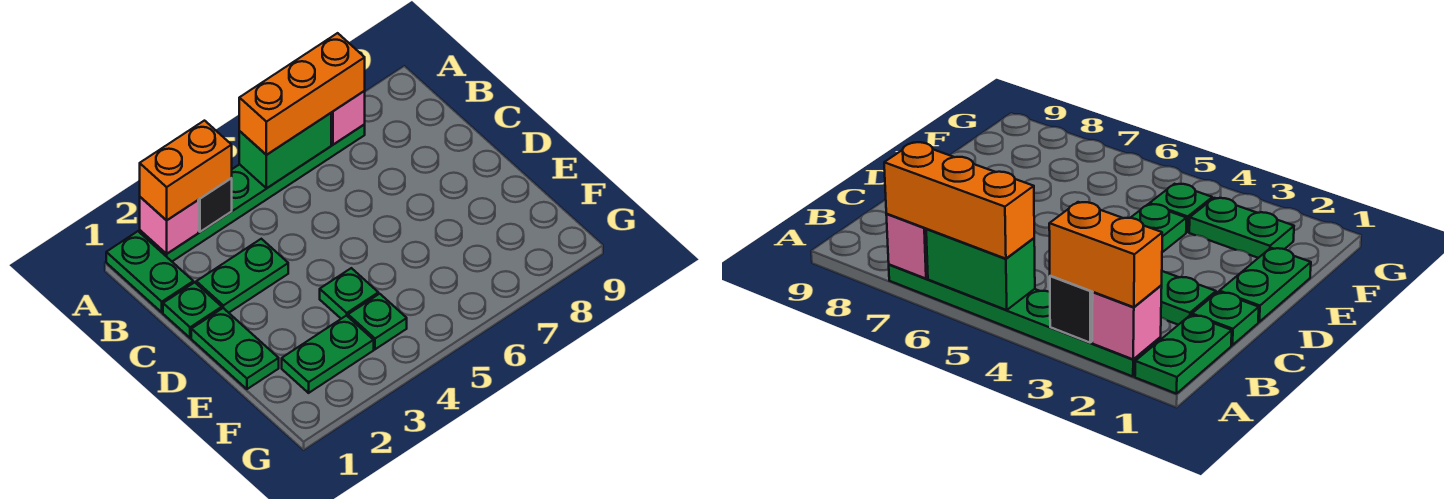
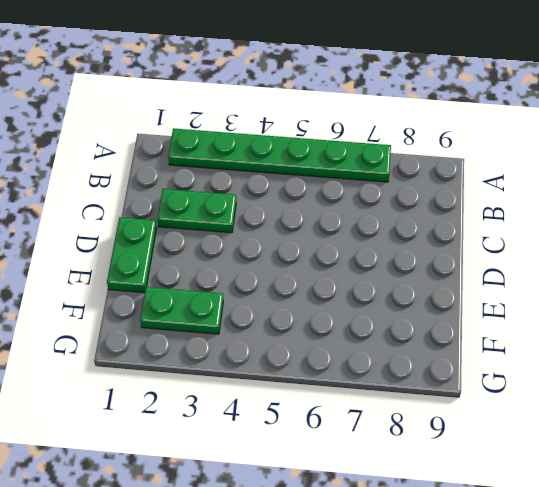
none -> green plate A1:B1 level 1
none -> green plate C1 level 1
none -> green plate E4 level 1

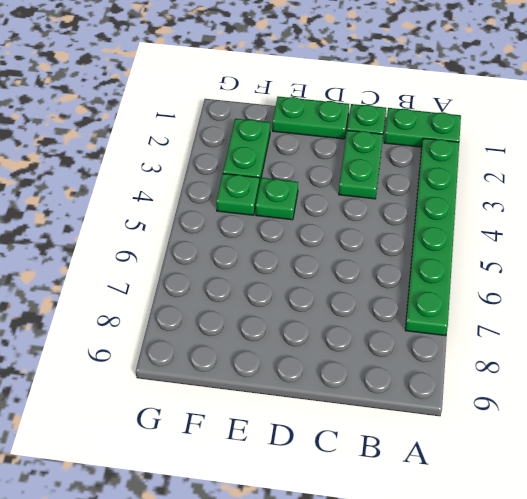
none -> pink brick A2 level 2
none -> black brick A3 level 2
none -> green brick A5:A6 level 2

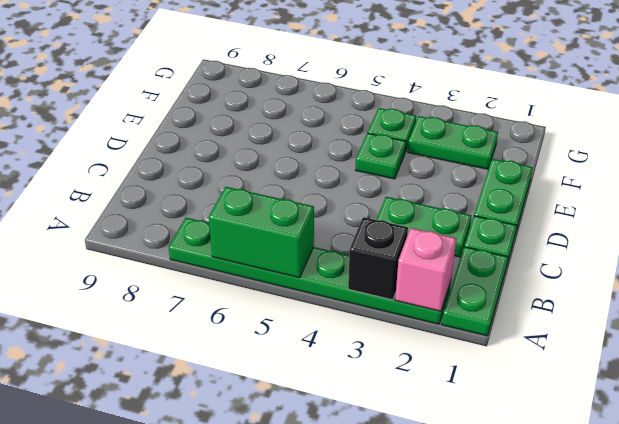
none -> pink brick A7 level 2
none -> orange brick A2:A3 level 3
none -> orange brick A5:A7 level 3

